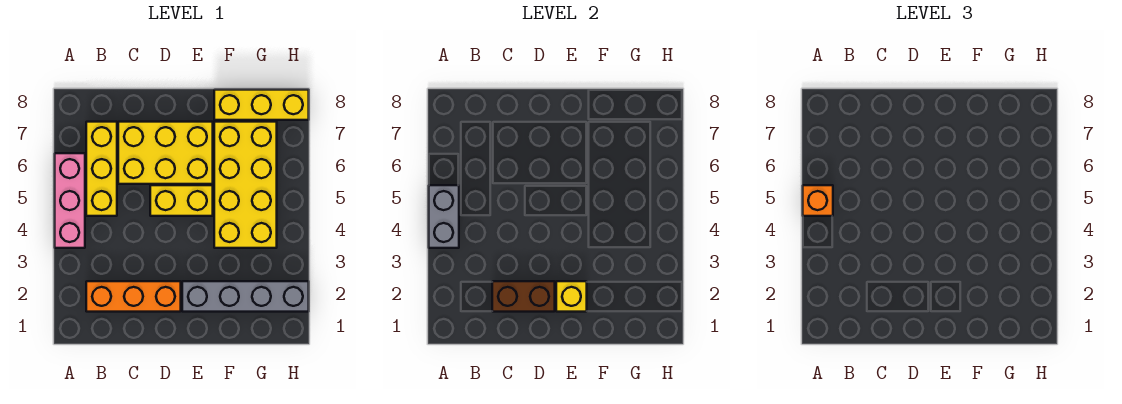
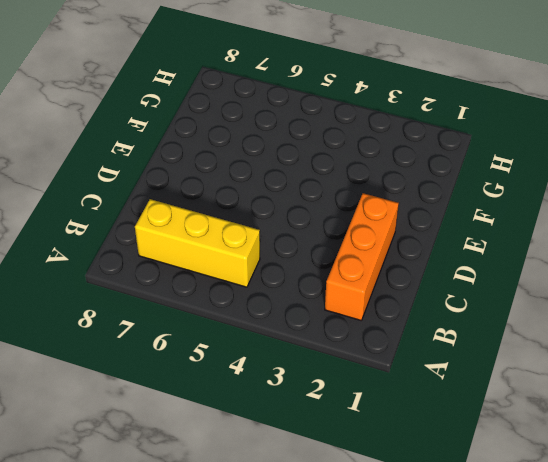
none -> pink brick A4:A6 level 1
none -> yellow brick C6:E7 level 1
none -> yellow brick D5:E5 level 1

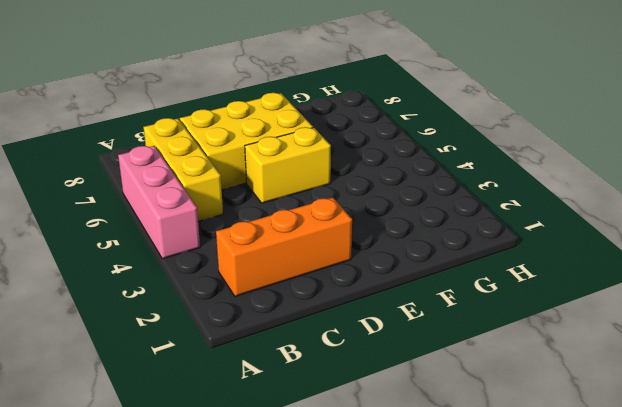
none -> grey brick E2:H2 level 1
none -> yellow brick F4:G7 level 1
none -> yellow brick F8:H8 level 1

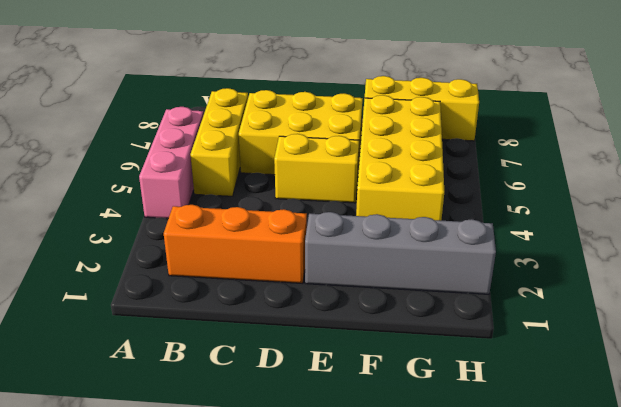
none -> grey brick A4:A5 level 2
none -> brown brick C2:D2 level 2
none -> yellow brick E2 level 2

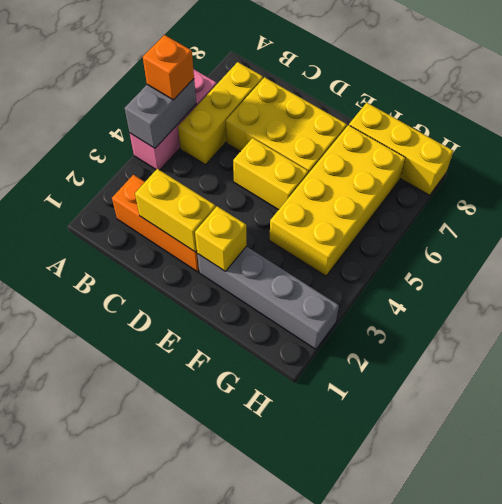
yellow brick C2:D2 level 2 -> brown brick C2:D2 level 2

